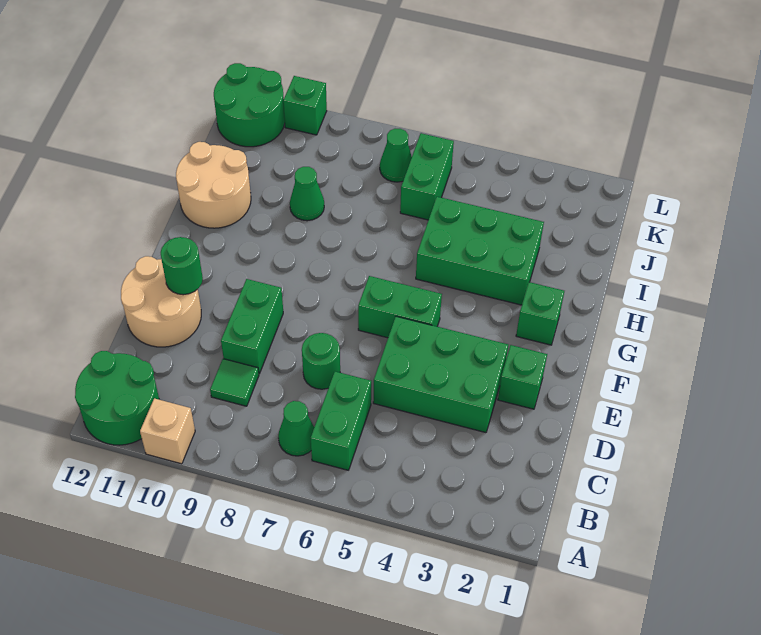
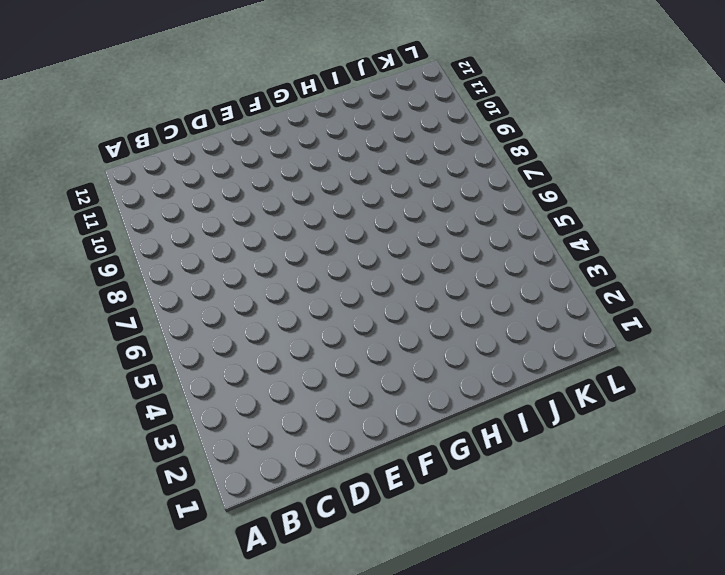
none -> tan brick A10 level 1
none -> green round brick A11:B12 level 1
none -> green brick B6:C6 level 1

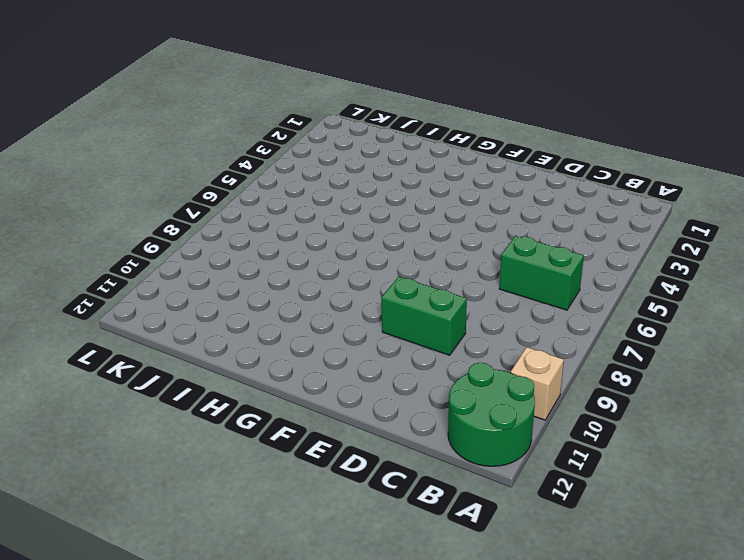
none -> green cone B7 level 1
none -> green tile C9 level 1
none -> green brick D3:E5 level 1

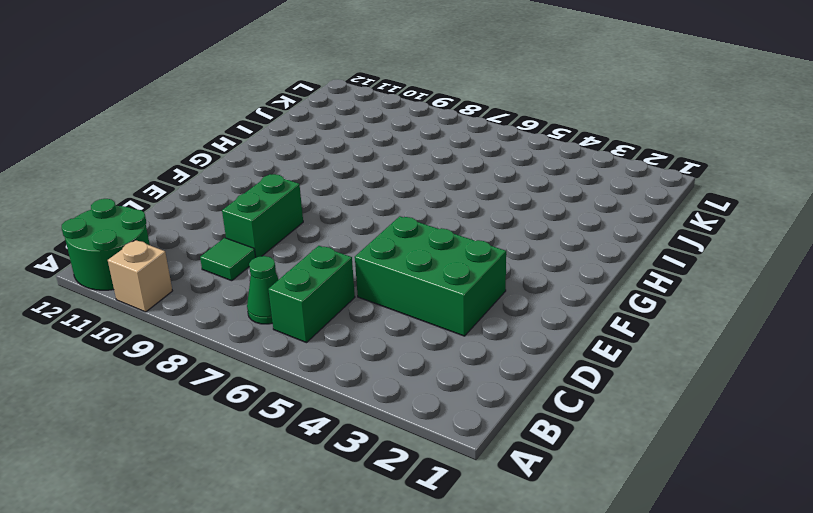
none -> green round brick D7 level 1
none -> tan round brick D11:E12 level 1
none -> green brick E2 level 1

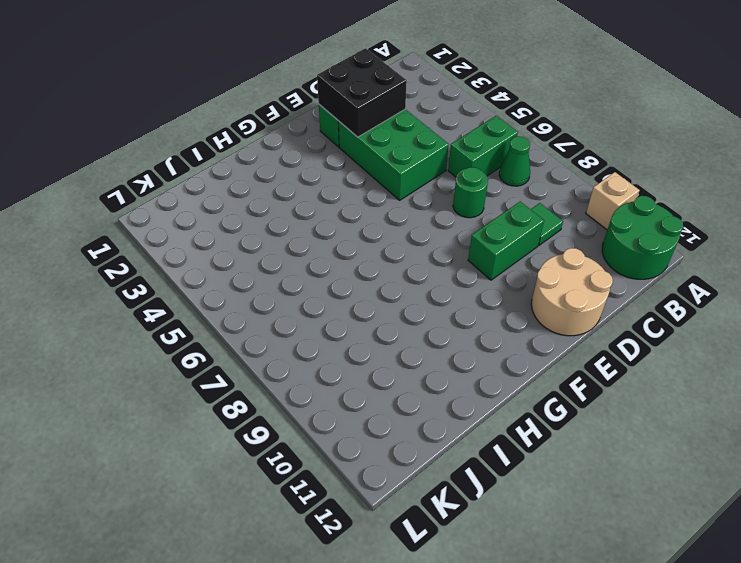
black brick D2:E3 level 2 -> none
none -> green brick F5:F6 level 1
none -> green brick G2 level 1
none -> green brick H3:I5 level 1

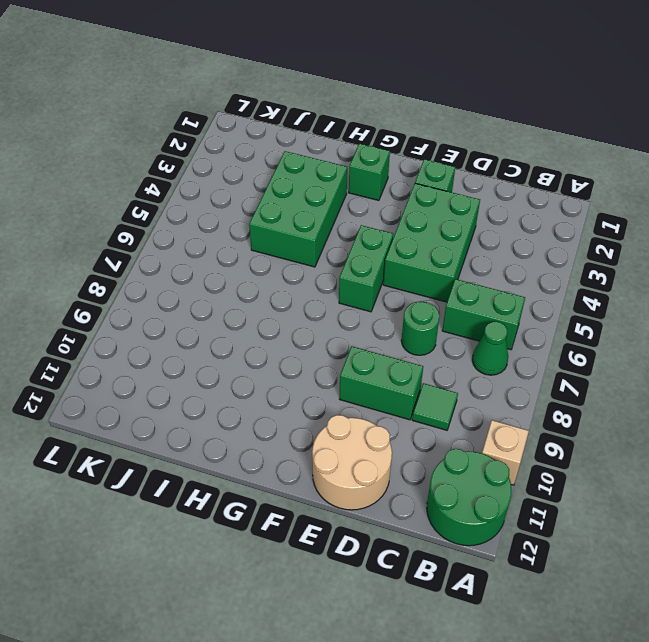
none -> tan round brick H11:I12 level 1
none -> green cone I9 level 1
none -> green brick J6:K6 level 1

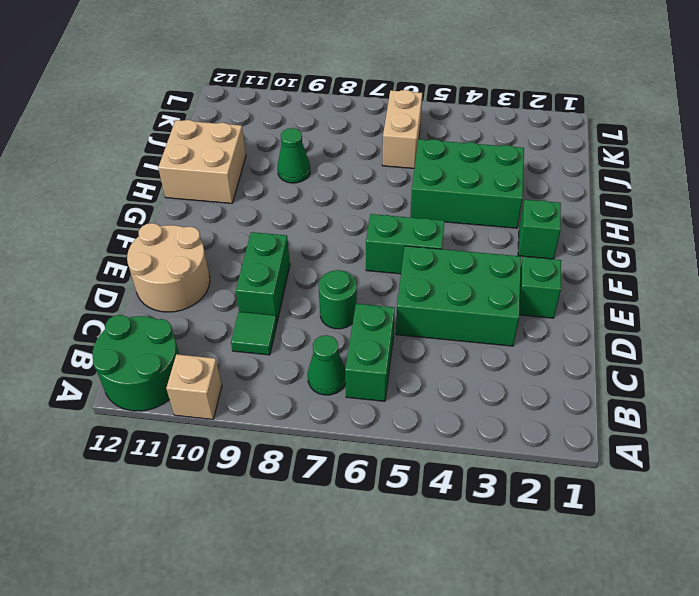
tan brick H11:I12 level 1 -> tan round brick H11:I12 level 1
tan brick J6:K6 level 1 -> green brick J6:K6 level 1
none -> green cone K7 level 1
none -> green round brick K11:L12 level 1
none -> green brick L10 level 1

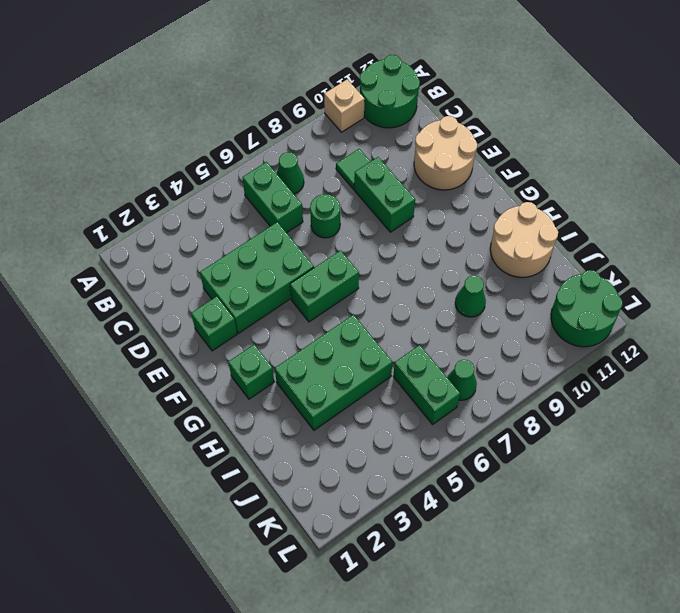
none -> green brick L10 level 1
none -> green round brick E11 level 2

